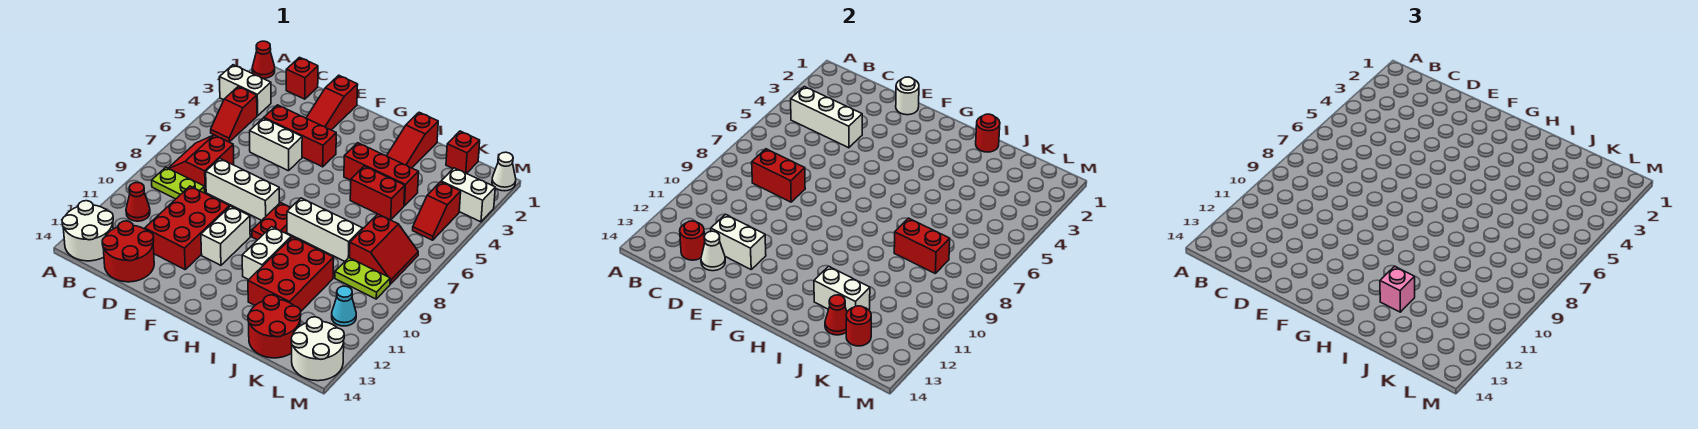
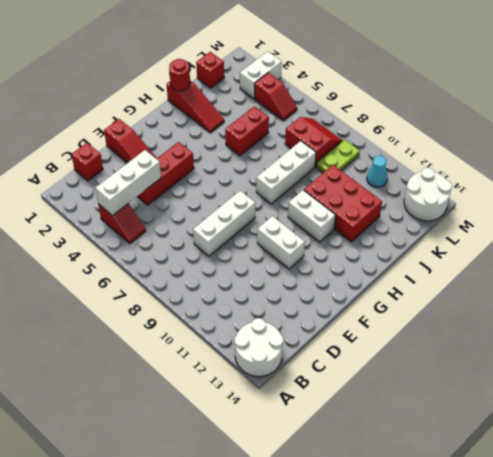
none -> red cone A1 level 1
none -> white brick A3:B3 level 1
none -> red slope B7:C8 level 1 top C
none -> lime plate B9:C9 level 1

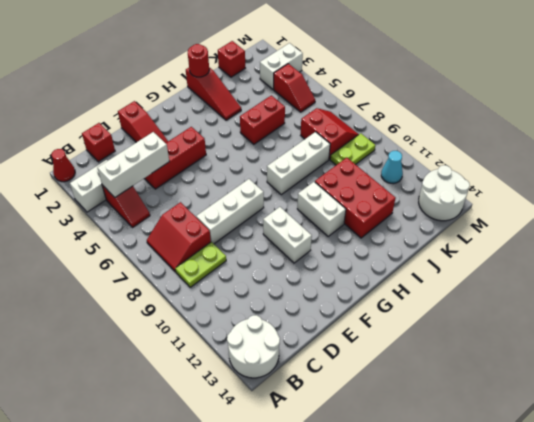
none -> red cone B11 level 1
none -> red round brick C13:D14 level 1
none -> white brick D5:E5 level 1
none -> red brick D10:E12 level 1

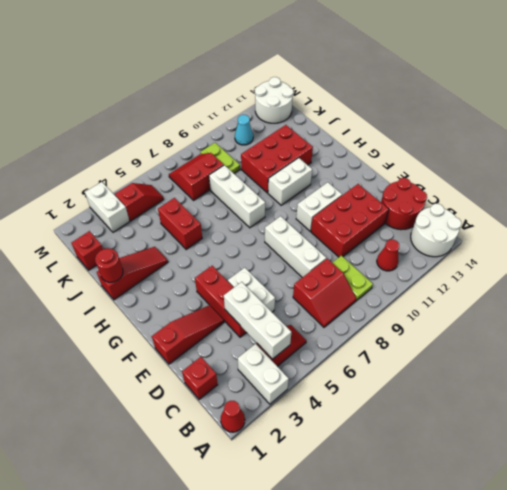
none -> red plate G8:G9 level 1
none -> red brick H4:J4 level 1
none -> red round brick J13:K14 level 1
none -> white cone M1 level 1

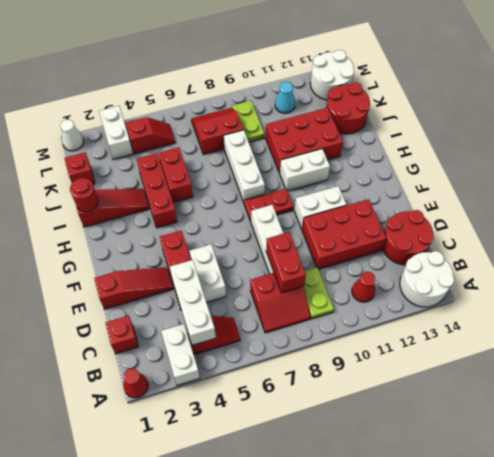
none -> red round brick C13 level 2
none -> white brick D12:E12 level 2
none -> white cone D13 level 2
none -> white round brick E1 level 2

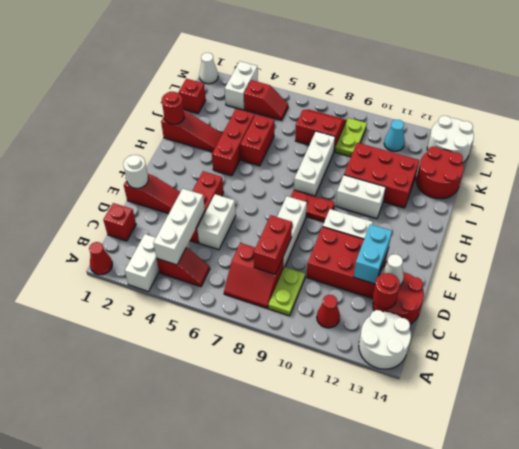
cyan brick D12:E12 level 2 -> white brick D12:E12 level 2
none -> white brick I12:J12 level 2
none -> red brick J8:K8 level 2
none -> red cone J13 level 2
none -> red round brick K13 level 2

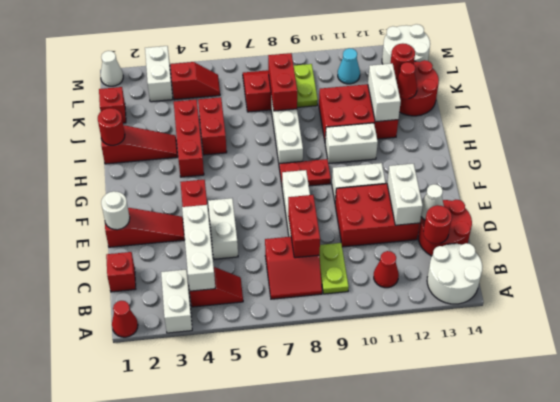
none -> pink brick I12 level 3

